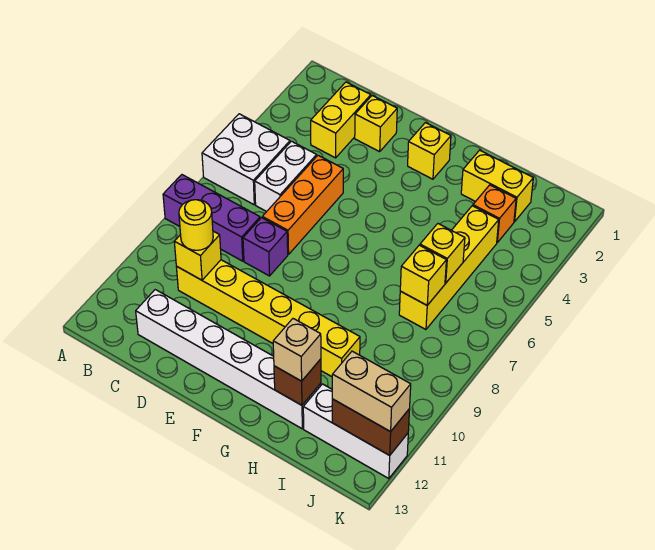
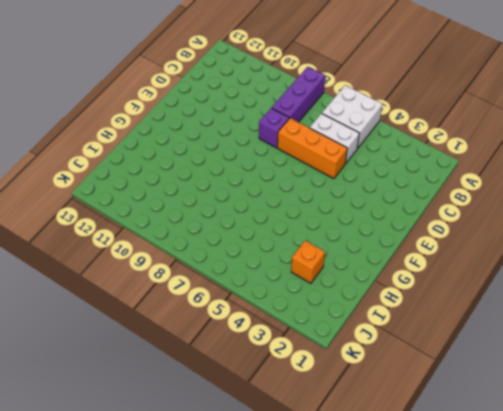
none -> yellow brick C2:C3 level 1
none -> yellow brick C10:H10 level 1
none -> white brick C12:H12 level 1

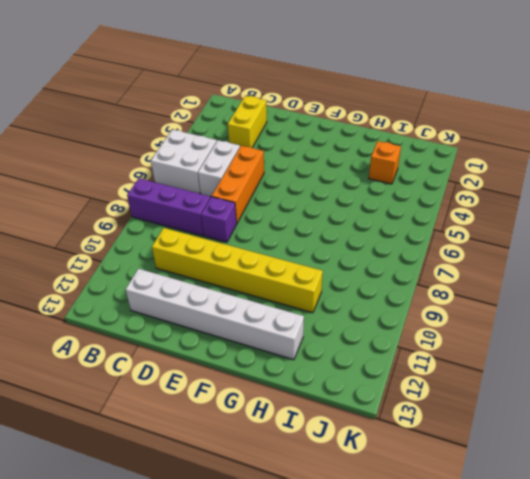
none -> yellow brick D2 level 1
none -> yellow brick F2 level 1
none -> yellow brick H2:I2 level 1

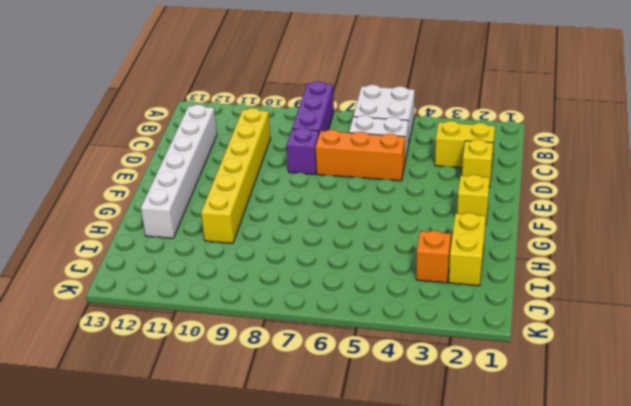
none -> yellow brick I4:I7 level 1
none -> white brick I12:K12 level 1
none -> yellow brick C10 level 2

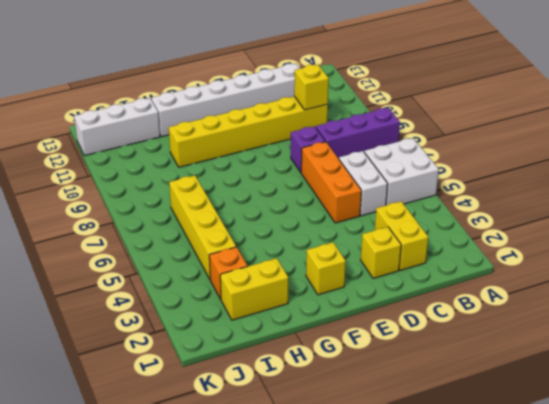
none -> brown brick H12 level 2
none -> yellow brick I6 level 2
none -> yellow brick I7 level 2

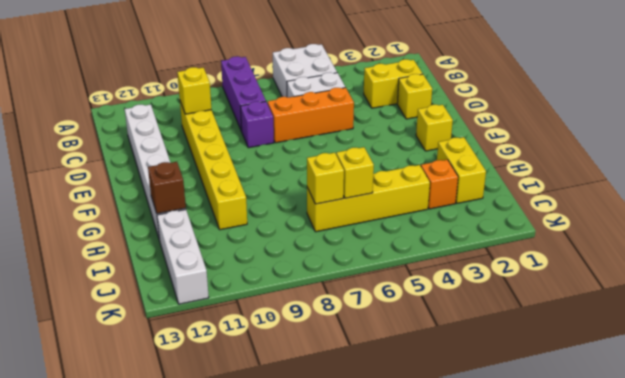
none -> brown brick J12:K12 level 2
none -> yellow round brick C10 level 3
none -> tan brick H12 level 3

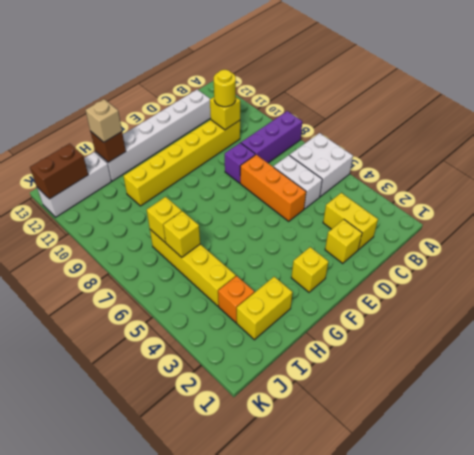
none -> tan brick J12:K12 level 3

